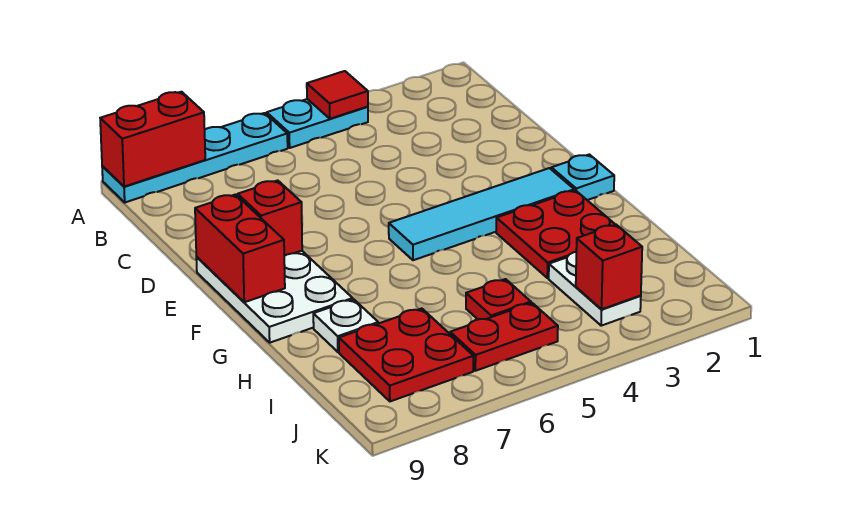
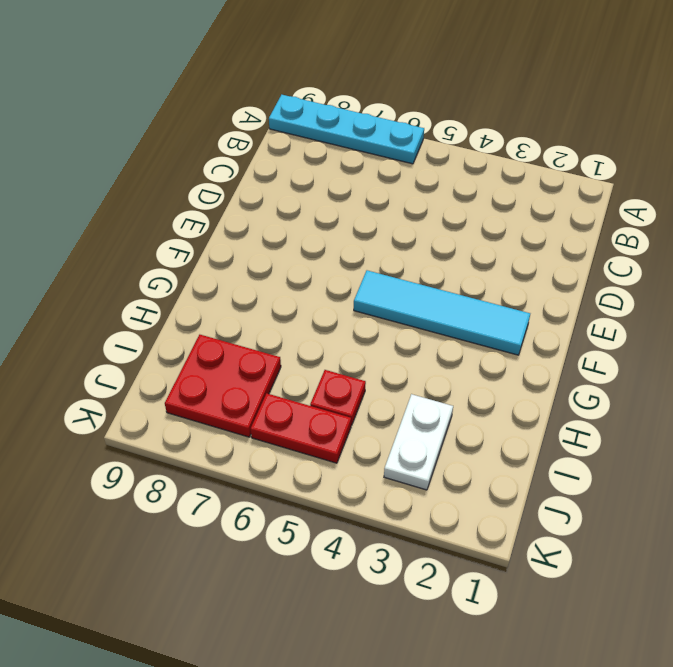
none -> cyan plate A4:A5 level 1
none -> white plate E8:G9 level 1
none -> cyan plate F1 level 1

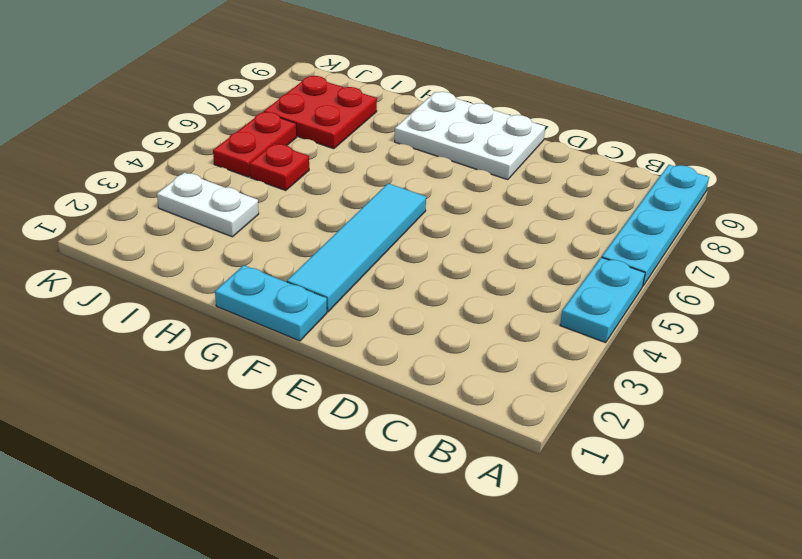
cyan plate F1:G1 level 1 -> cyan plate F1 level 1
none -> red plate G2:H3 level 1
none -> white plate H8 level 1
none -> red tile A4 level 2

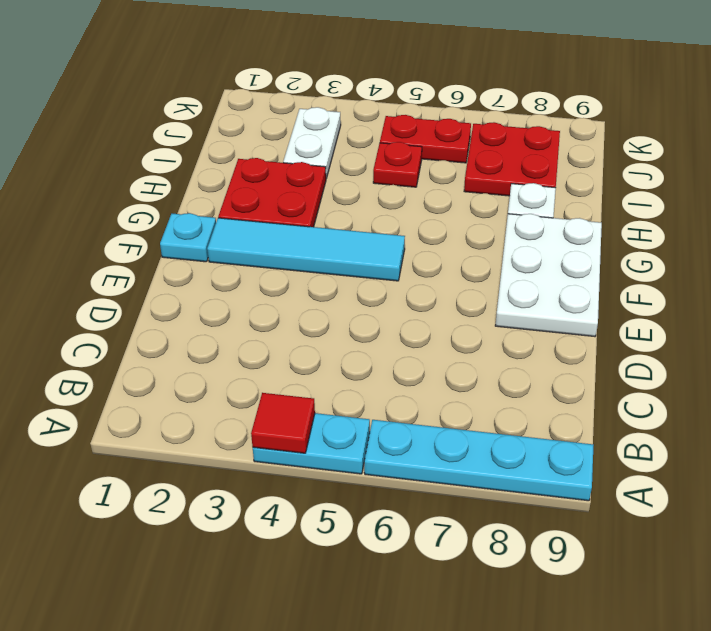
none -> red brick A8:A9 level 2
none -> red brick E8 level 2
none -> red brick E9:F9 level 2

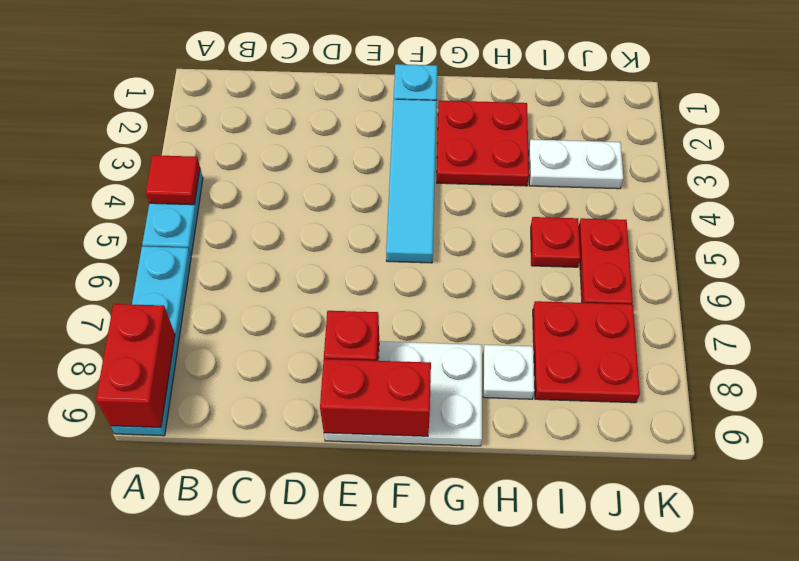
none -> red brick J3 level 2

